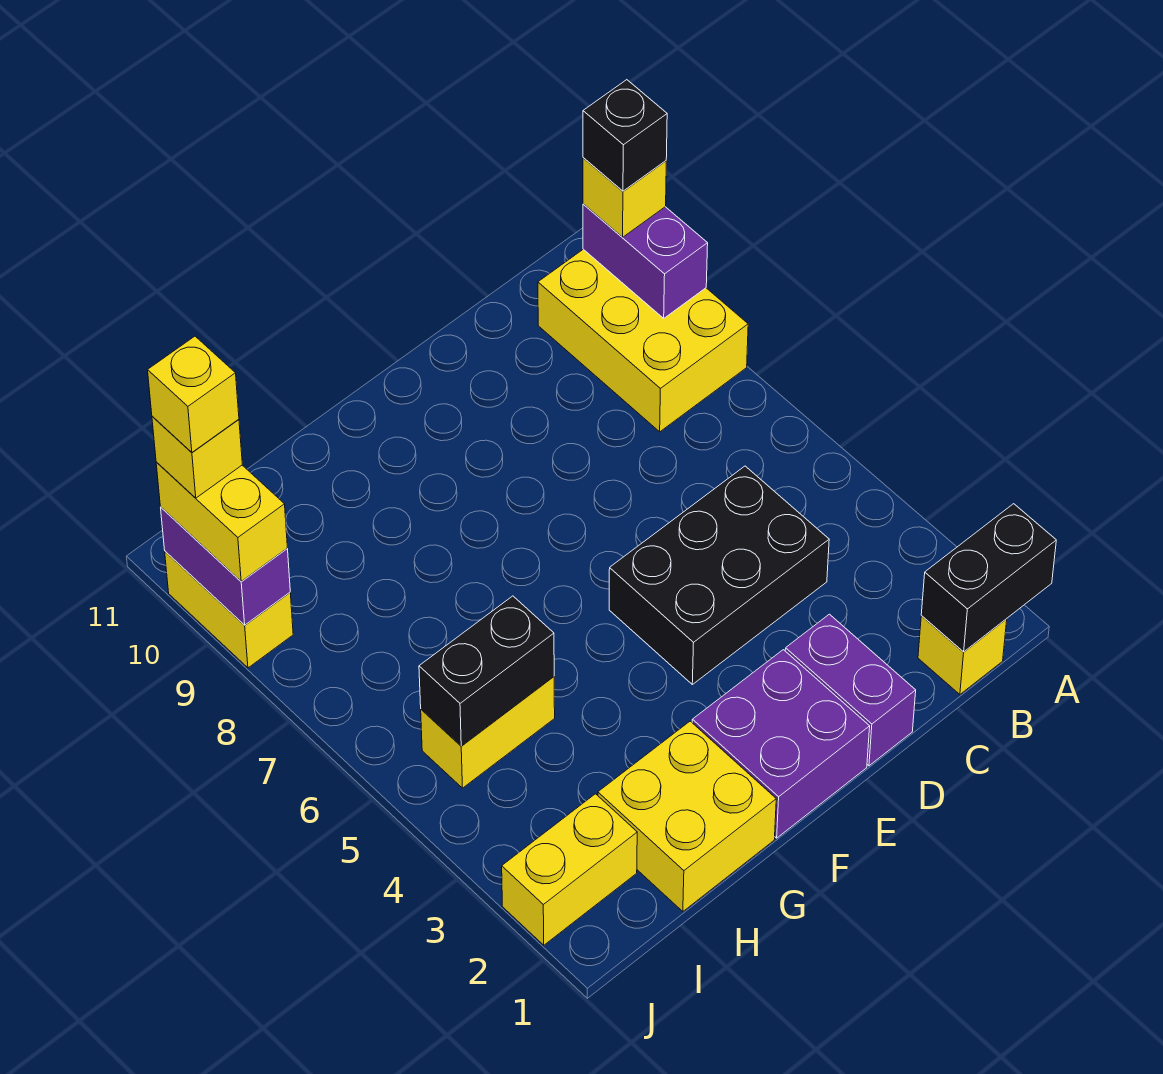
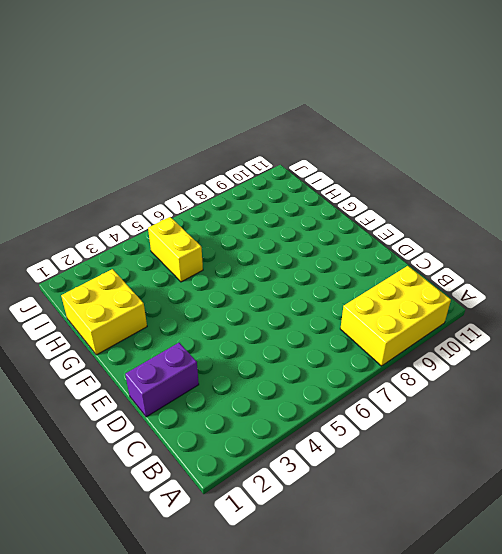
none -> yellow brick B1 level 1
none -> black brick C4:E5 level 1
none -> purple brick E1:F2 level 1

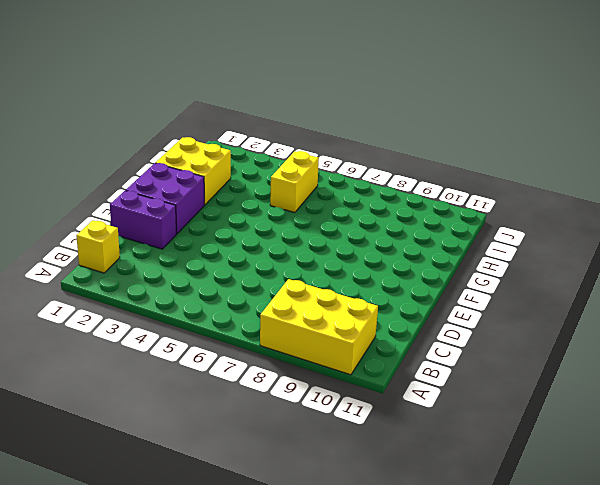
none -> black brick C4:E5 level 1
none -> yellow brick I2:J2 level 1
none -> yellow brick J9:J10 level 1

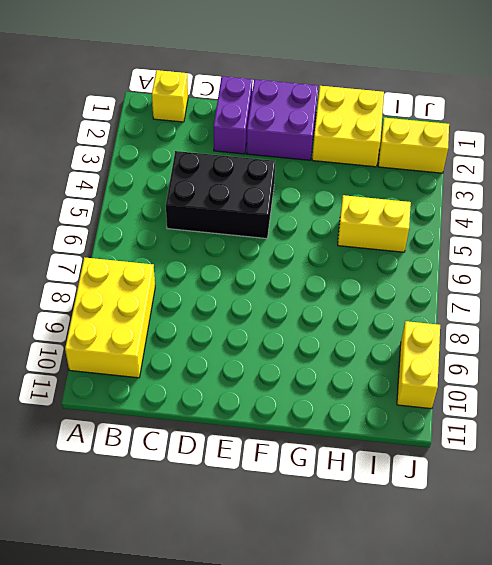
none -> black brick A1:B1 level 2
none -> purple brick A9:A10 level 2
none -> black brick H5:I5 level 2

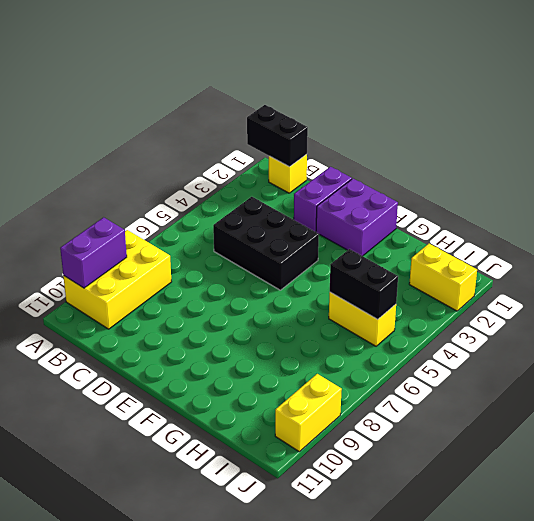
none -> yellow brick G1:H2 level 1
none -> purple brick J9:J10 level 2
none -> yellow brick A10 level 3

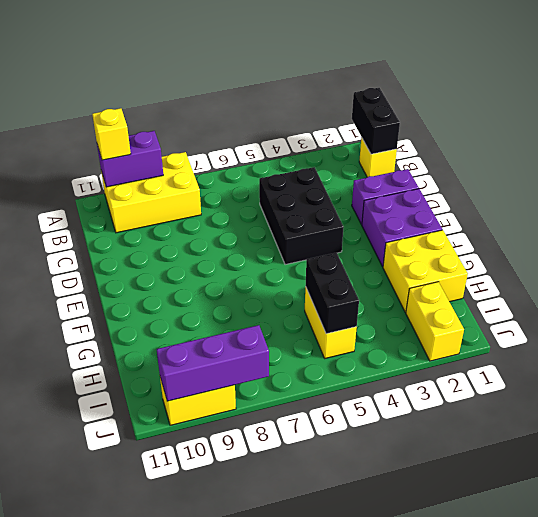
purple brick J8:J10 level 2 -> purple brick J9:J10 level 2
none -> yellow brick J9:J10 level 3
none -> black brick A10 level 4
none -> yellow brick J10 level 4

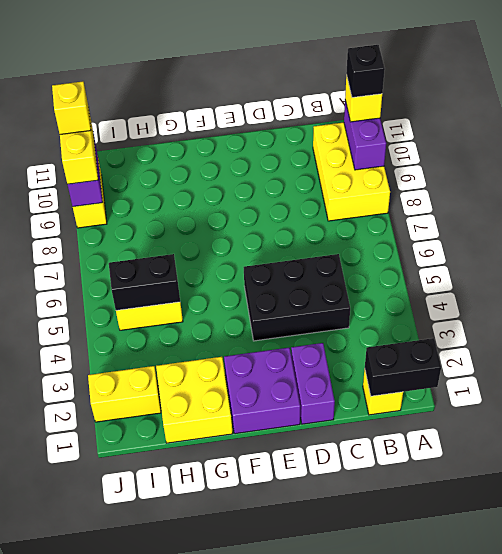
none -> yellow brick J10 level 5

